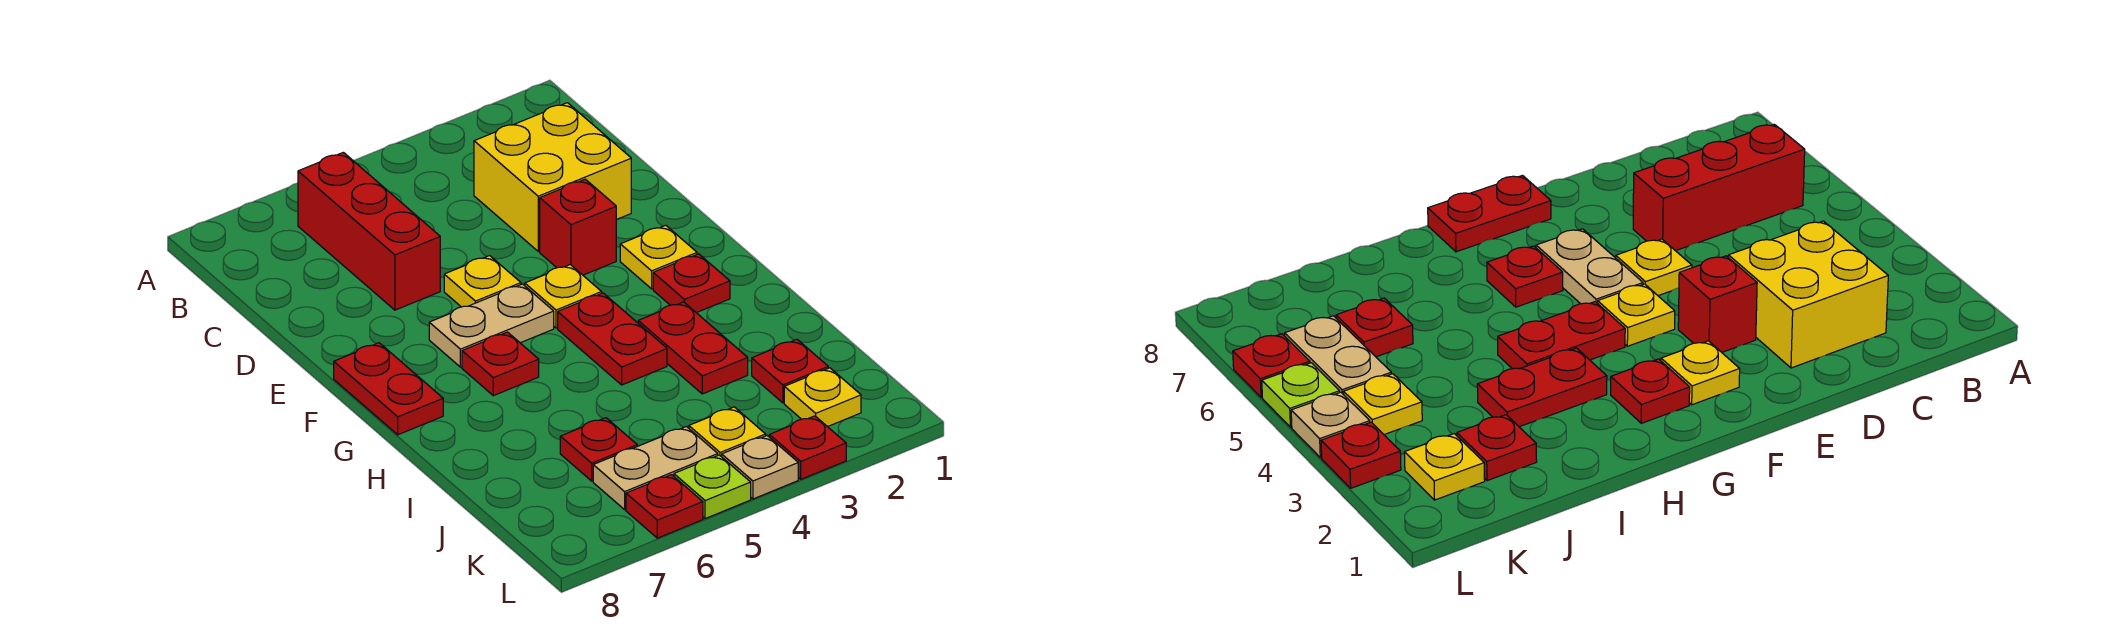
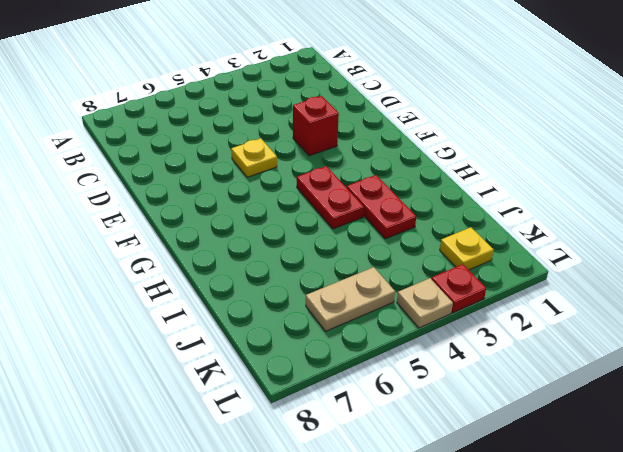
none -> red brick B6:D6 level 1
none -> yellow brick C2:D3 level 1
none -> yellow plate F2 level 1

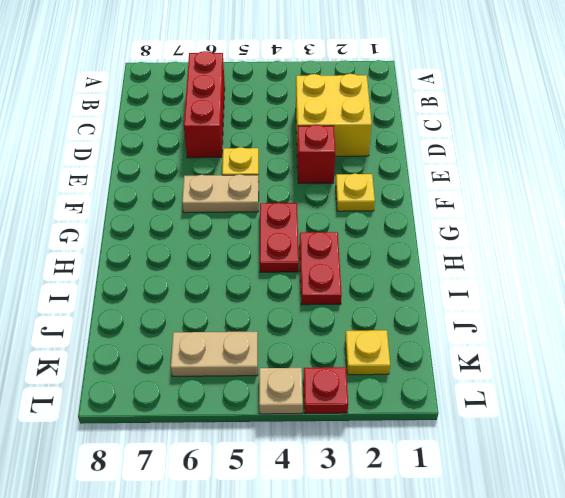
none -> yellow plate F4 level 1
none -> red plate F8:G8 level 1
none -> red plate G2 level 1

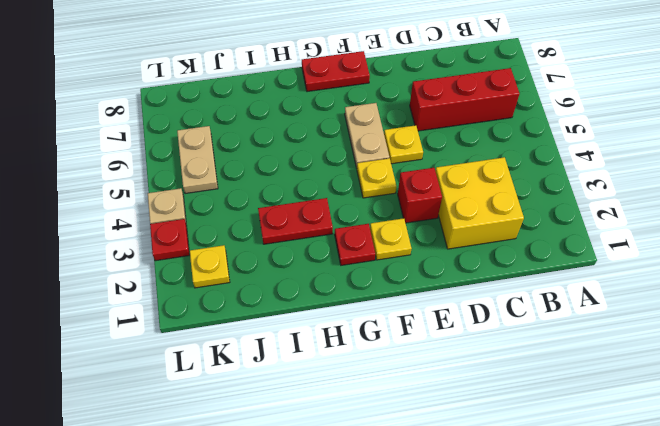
none -> red plate G4:H4 level 1
none -> red plate G6 level 1
none -> red plate J2 level 1

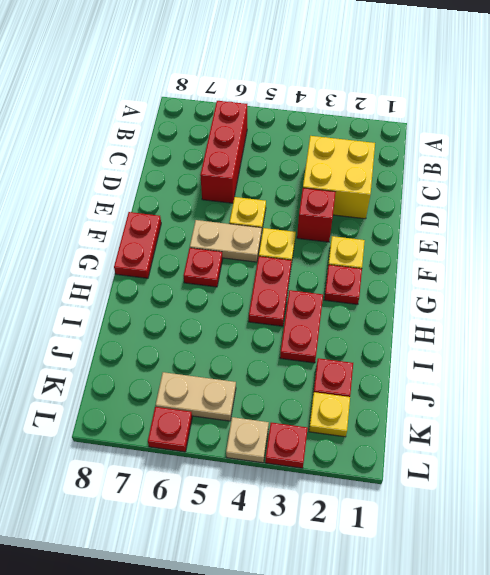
none -> red plate J6 level 1
none -> yellow plate K4 level 1
none -> lime plate L5 level 1

